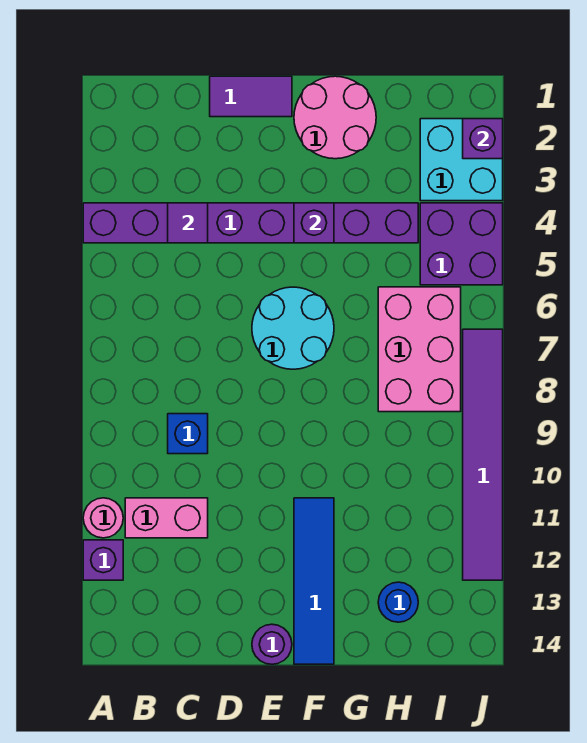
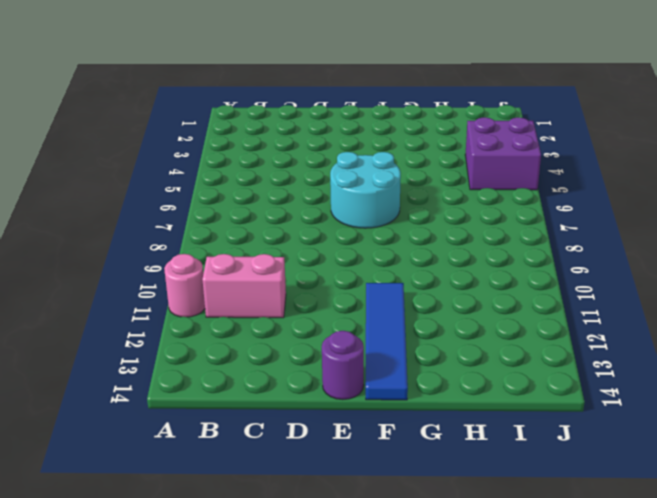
none -> purple brick A4:H4 level 1
none -> purple brick A12 level 1
none -> blue brick C9 level 1

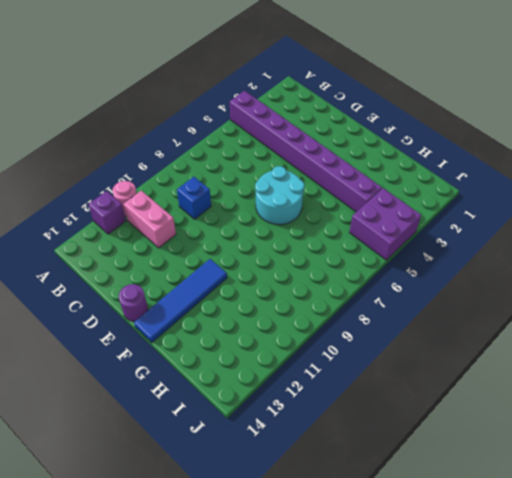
none -> purple tile D1:E1 level 1
none -> pink round brick F1:G2 level 1
none -> pink brick H6:I8 level 1

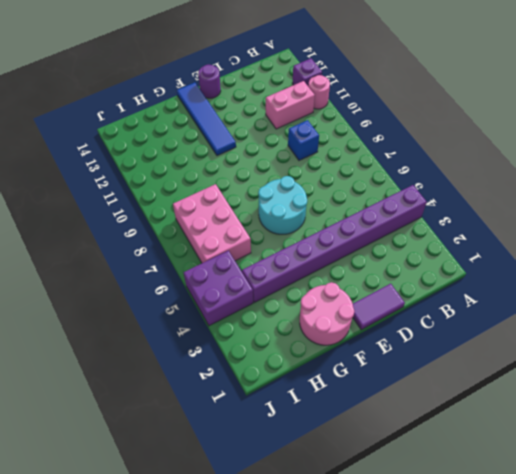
none -> blue round brick H13 level 1
none -> cyan brick I2:J3 level 1
none -> purple tile J7:J12 level 1

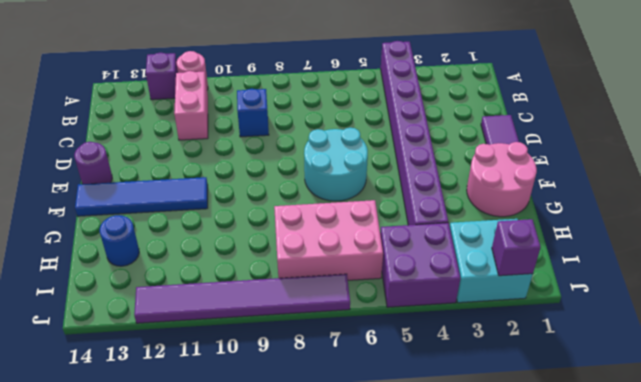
none -> purple tile C4 level 2
none -> purple brick F4 level 2

